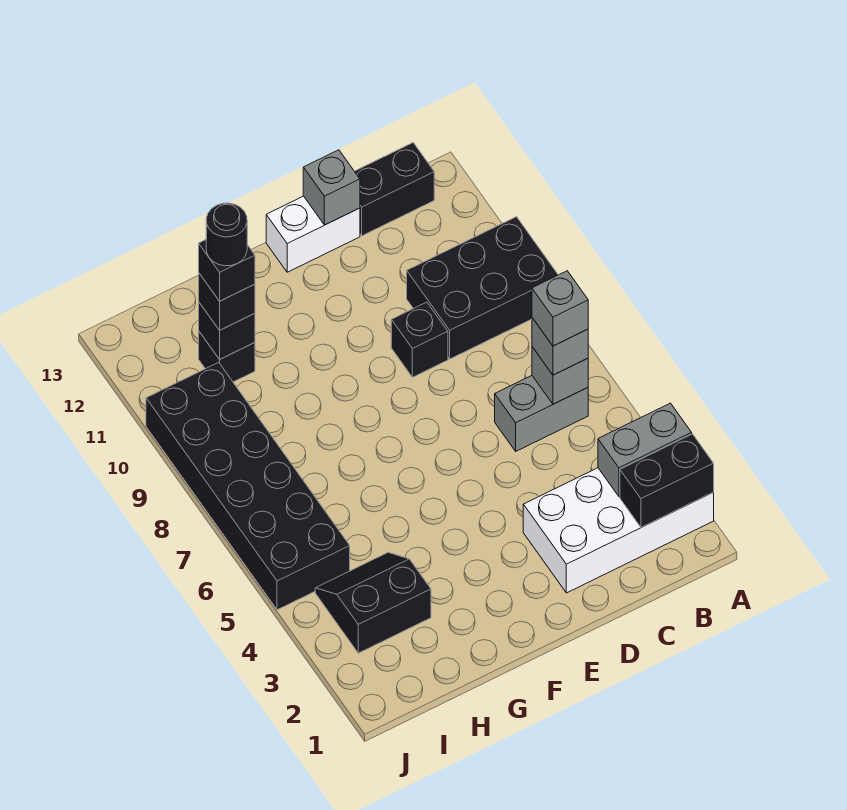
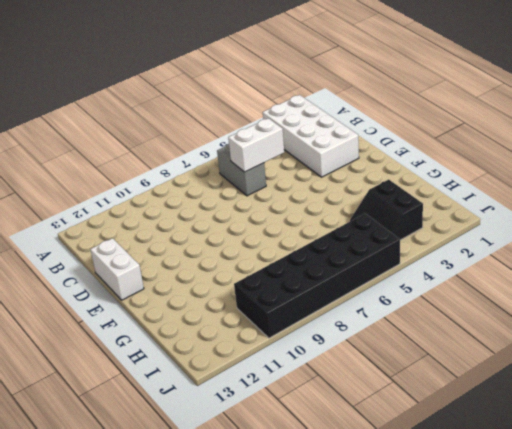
white brick C5:C6 level 2 -> none
none -> black brick A9:C10 level 1
none -> black brick B13:C13 level 1
none -> black brick D9 level 1

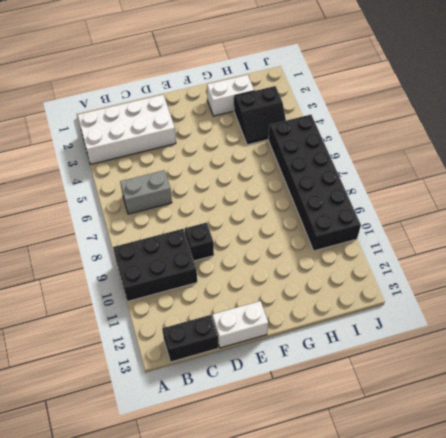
white brick G2:H2 level 1 -> none
none -> black brick H11 level 1
none -> black brick A2:B2 level 2
none -> grey brick A3:B3 level 2

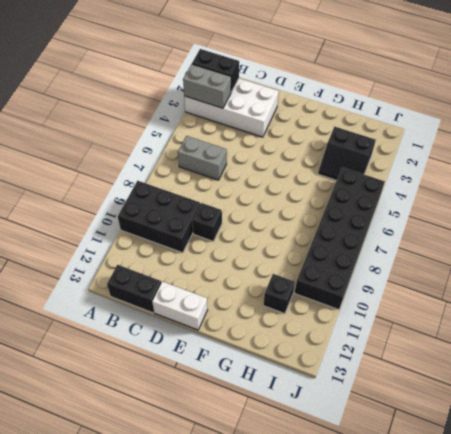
none -> grey brick B6 level 2
none -> grey brick D13 level 2
none -> black brick H11 level 2

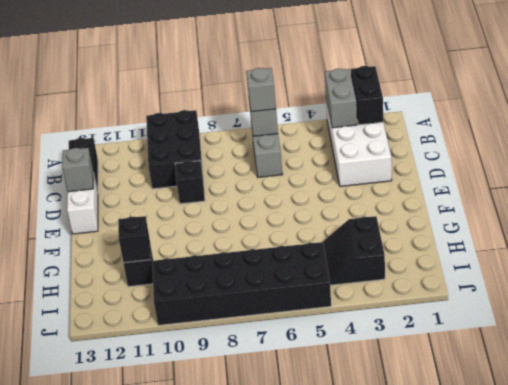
none -> black brick H11 level 3
none -> grey brick B6 level 4
none -> black brick H11 level 4

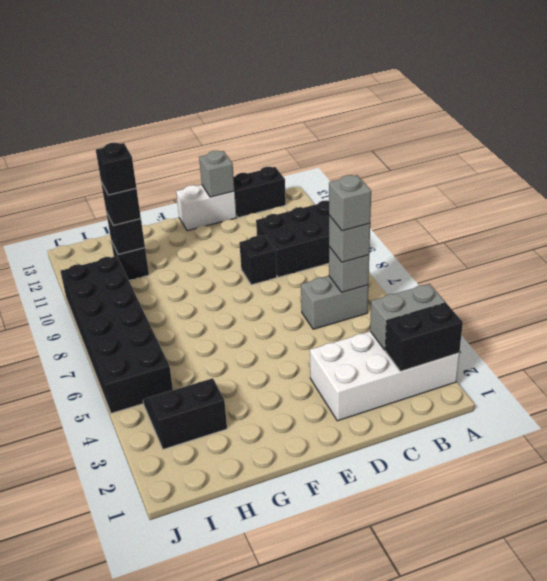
none -> black round brick H11 level 5

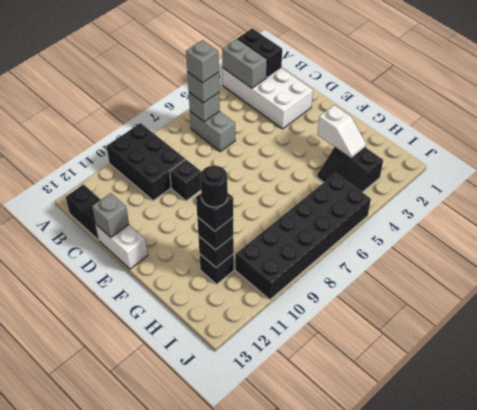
white slope G3:H3 level 2 top G -> none

